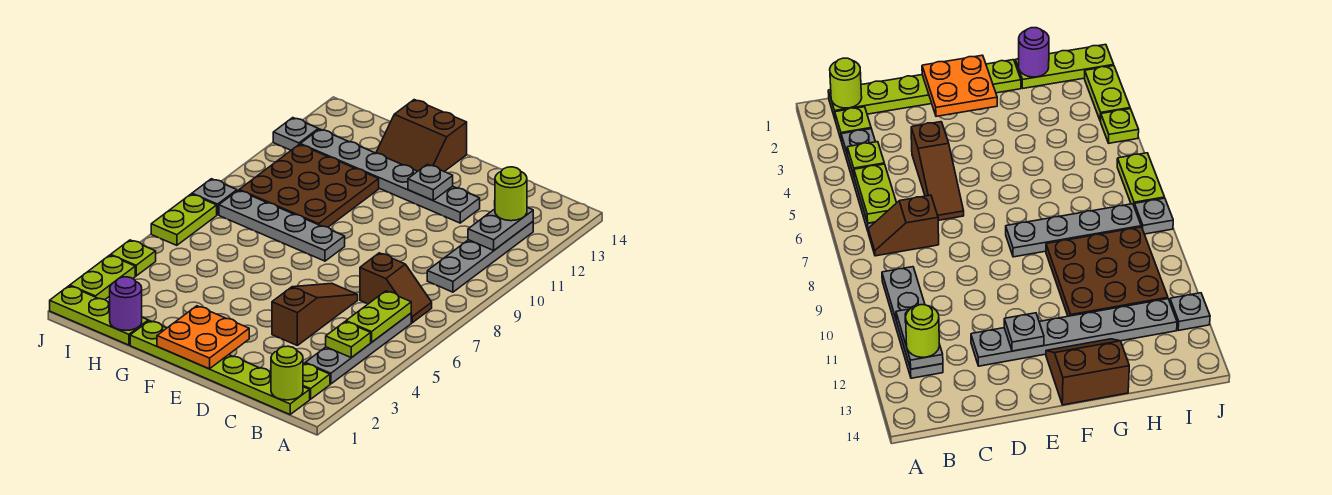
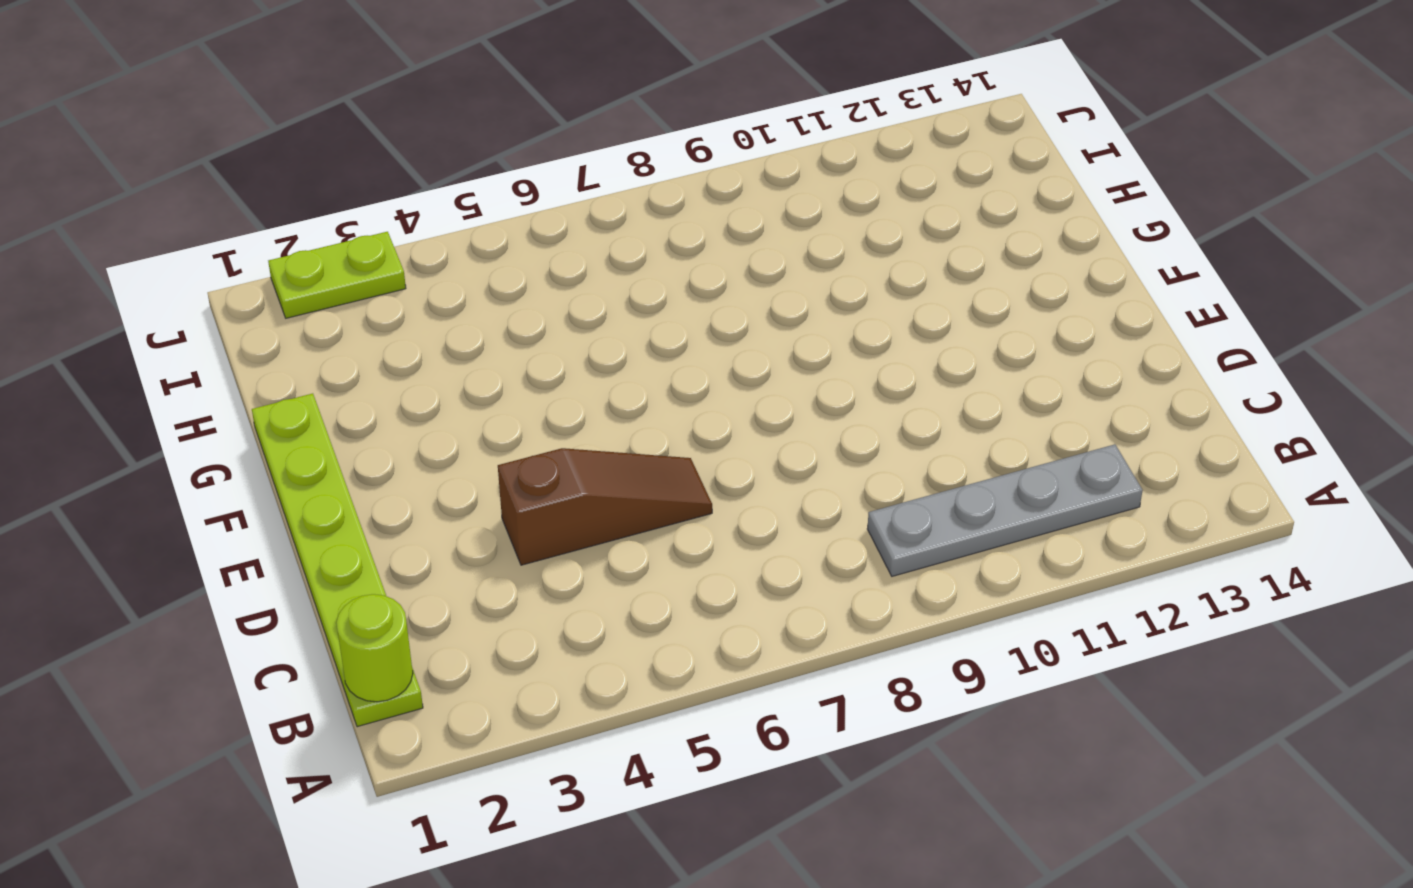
none -> lime plate B2 level 1
none -> grey plate B3:B6 level 1
none -> brown slope B7:C7 level 1 top C

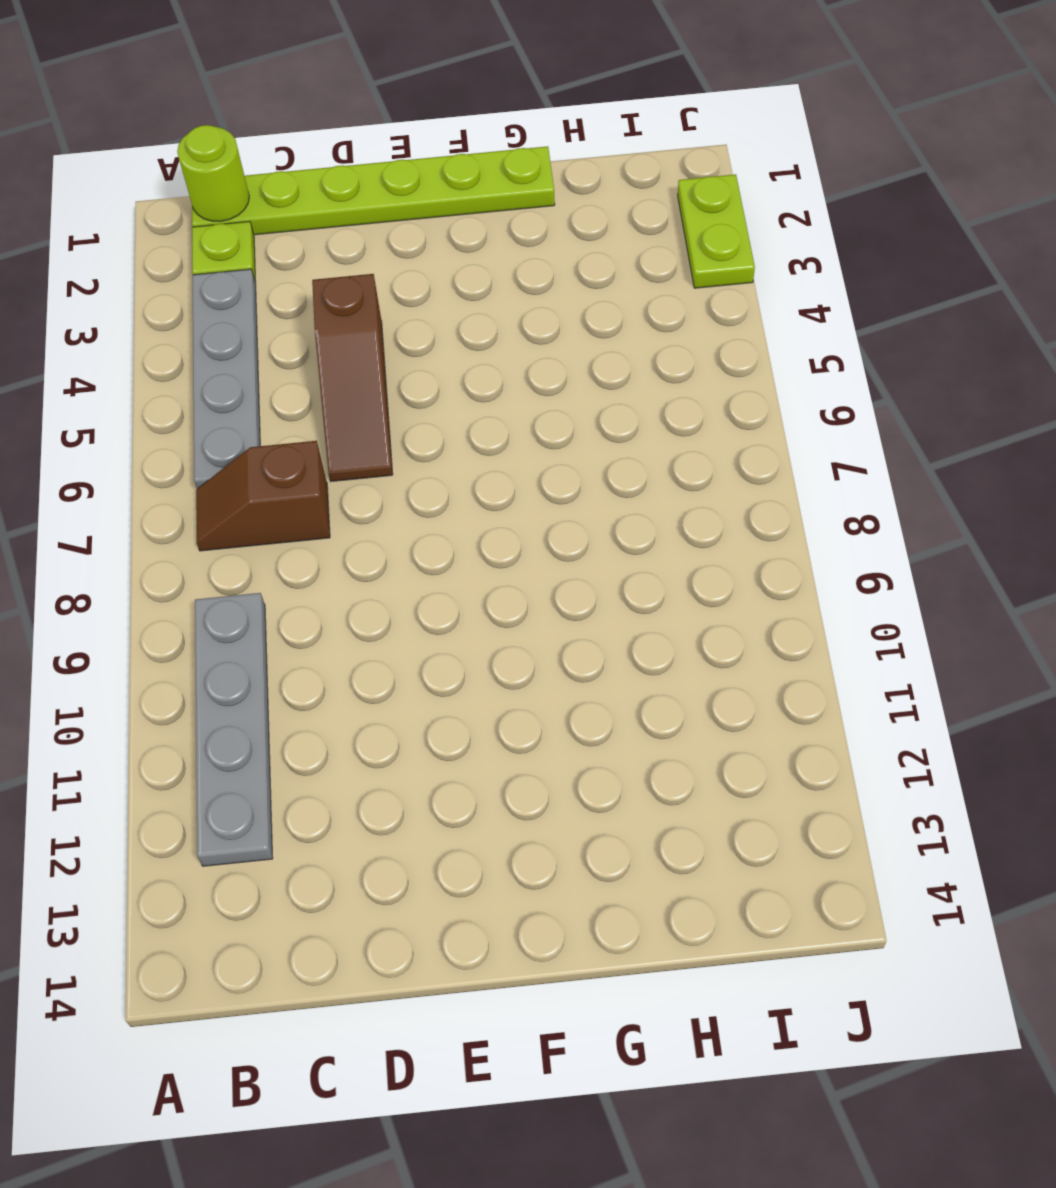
none -> grey plate D12:I12 level 1
none -> grey plate F8:I8 level 1
none -> brown slope F13:G14 level 1 top 14

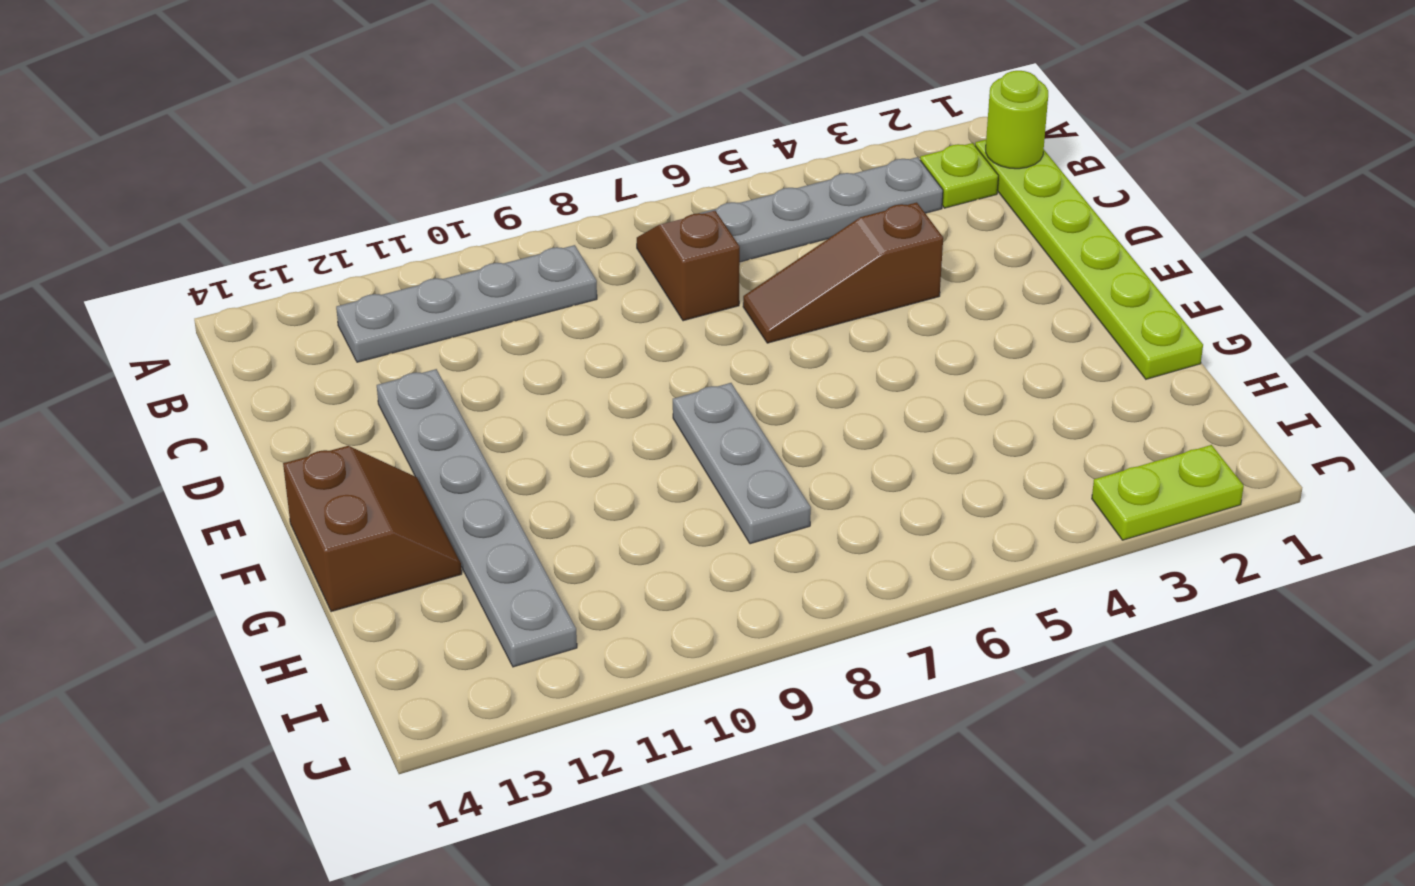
grey plate F8:H8 level 1 -> grey plate F8:I8 level 1
none -> brown plate G9:I11 level 1
none -> lime plate H1:J1 level 1
none -> lime plate J4 level 1

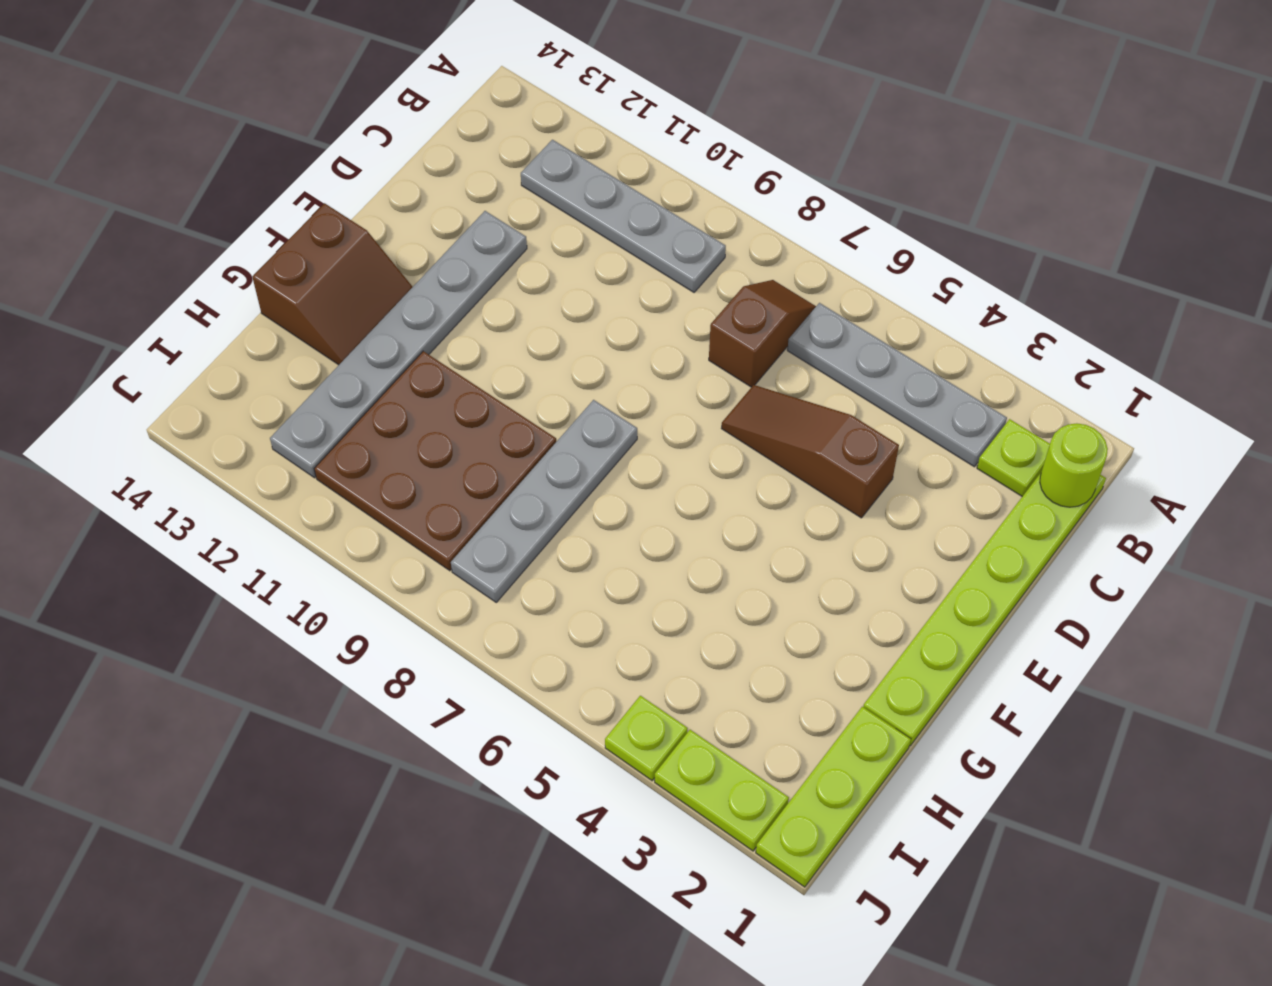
none -> lime plate J6:J7 level 1
none -> grey plate J8 level 1
none -> grey plate J12 level 1

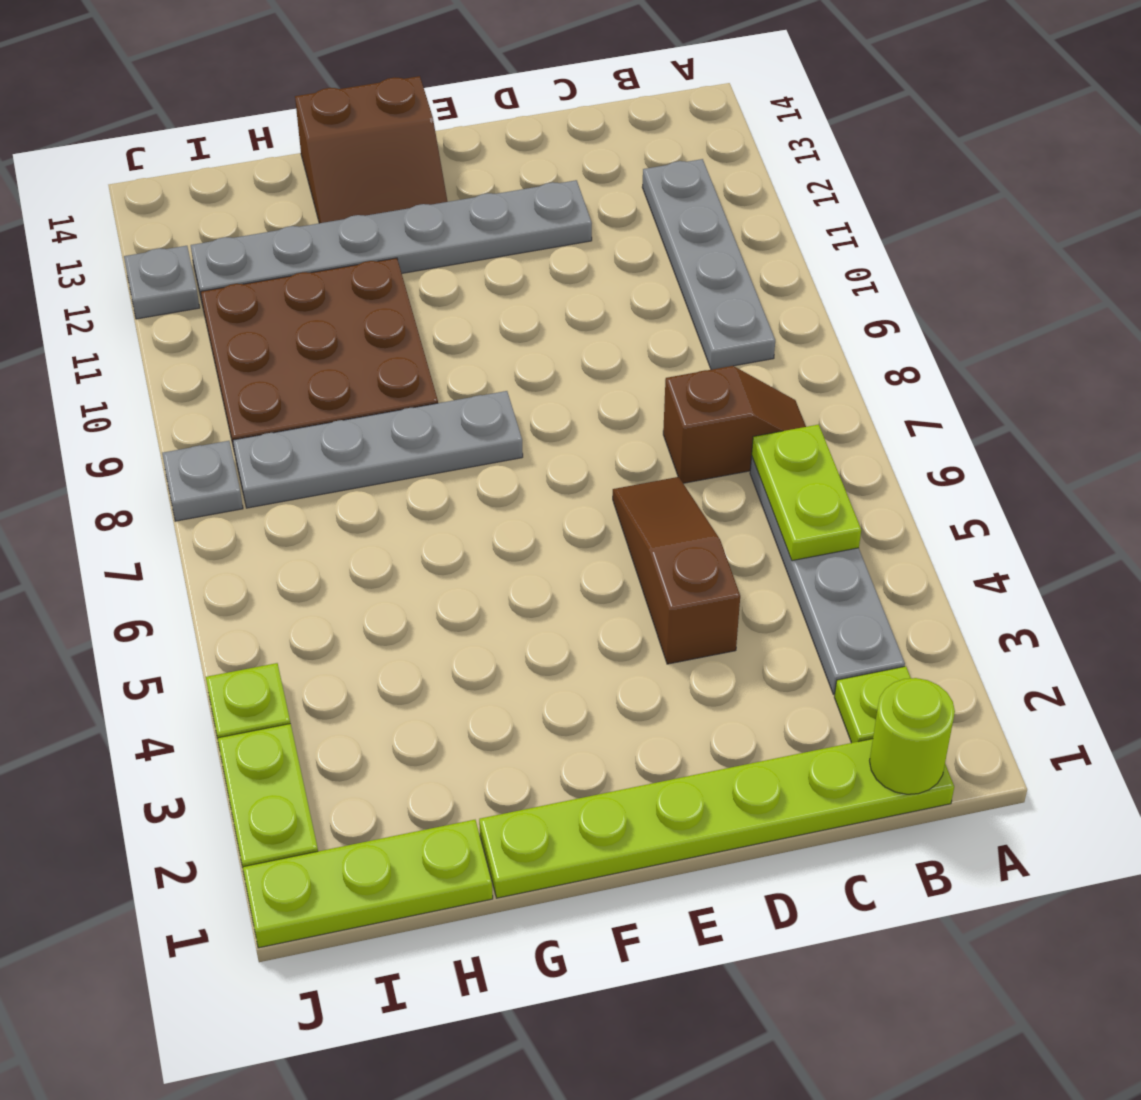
none -> lime plate J6:J7 level 1
none -> lime plate B4 level 2
none -> grey plate B11:B12 level 2

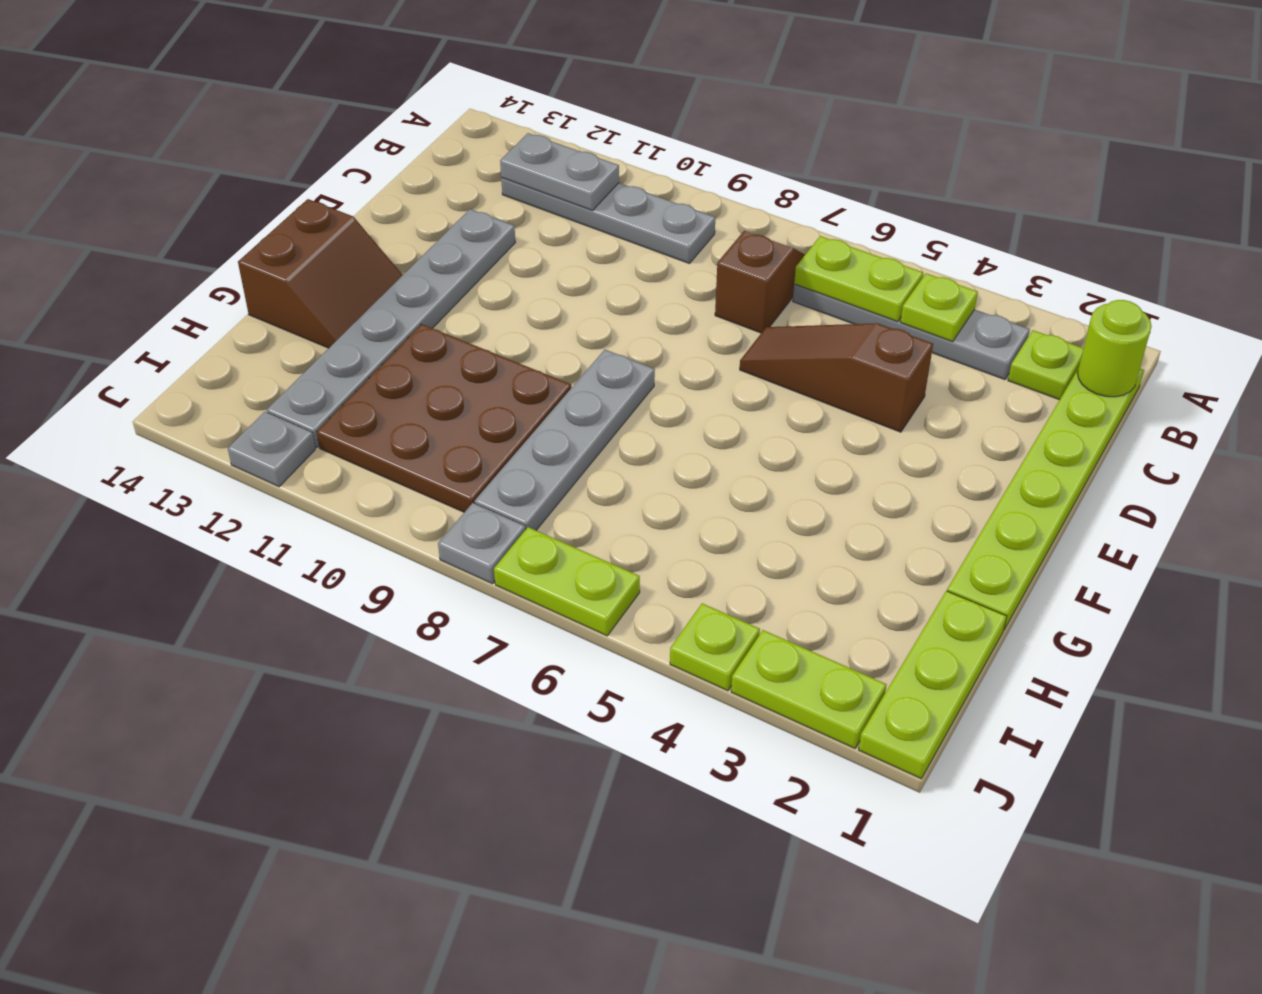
none -> orange plate E1:F2 level 2
none -> grey plate E12 level 2
none -> purple round brick H1 level 2

